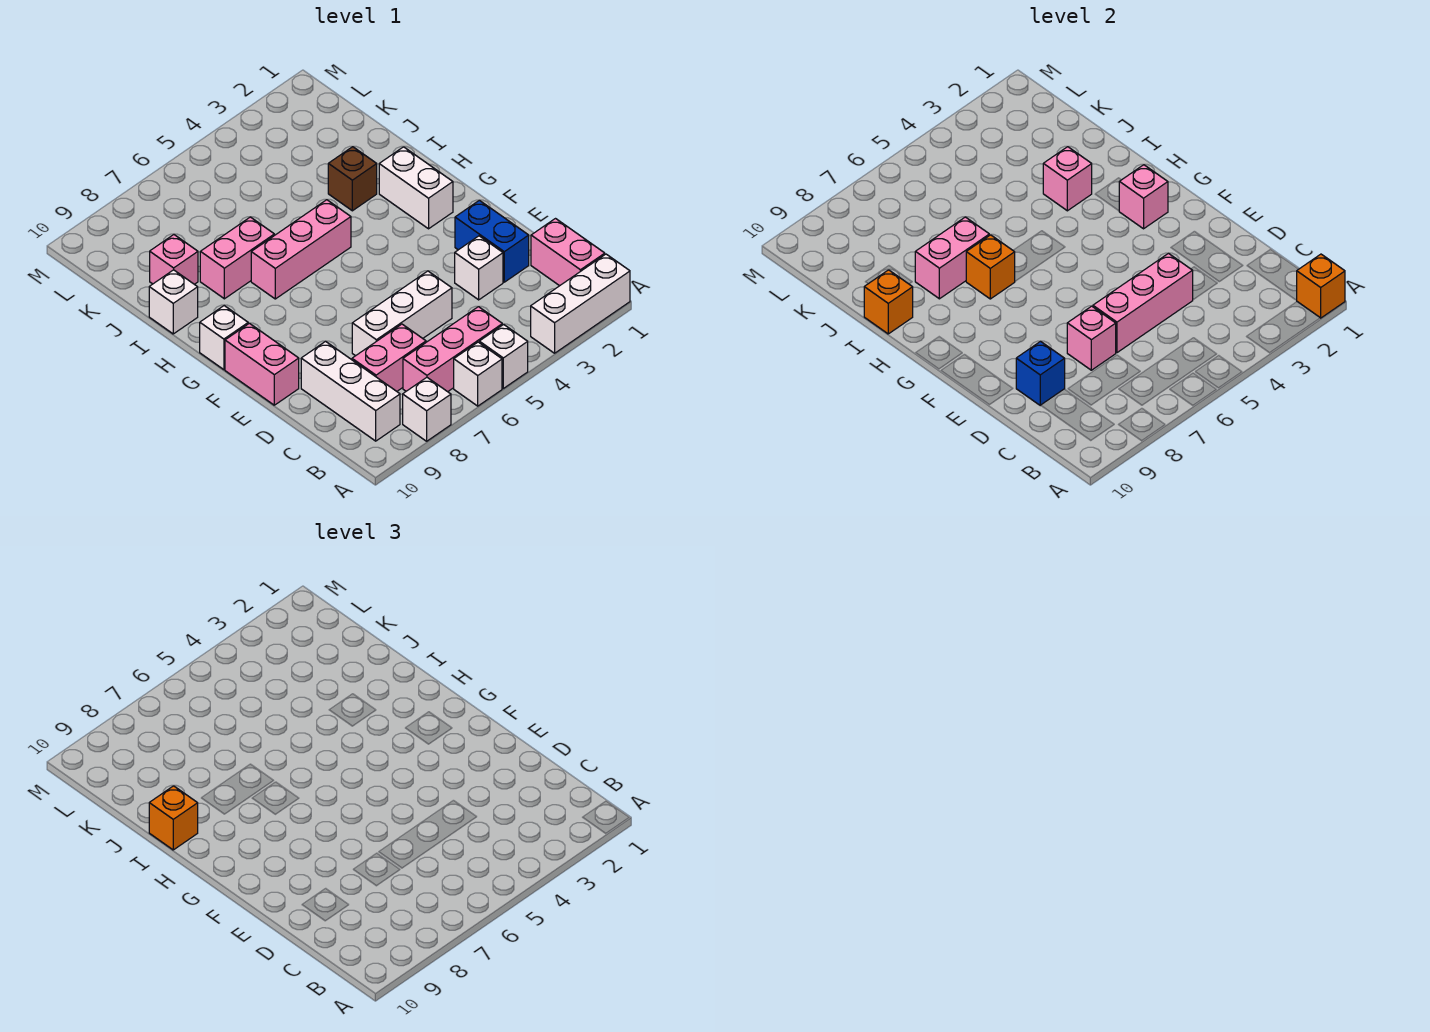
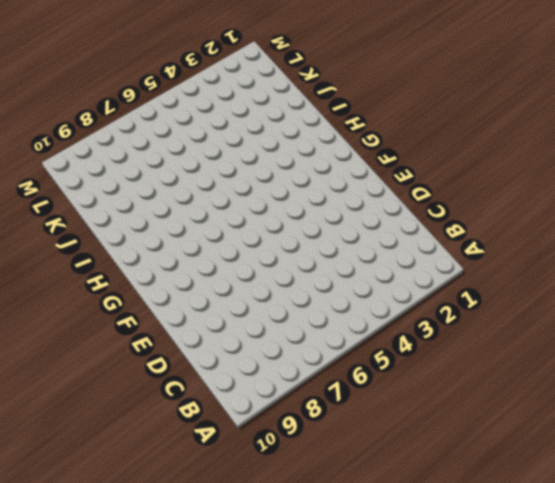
none -> white brick A1:A3 level 1
none -> white brick A5 level 1
none -> white brick A6 level 1

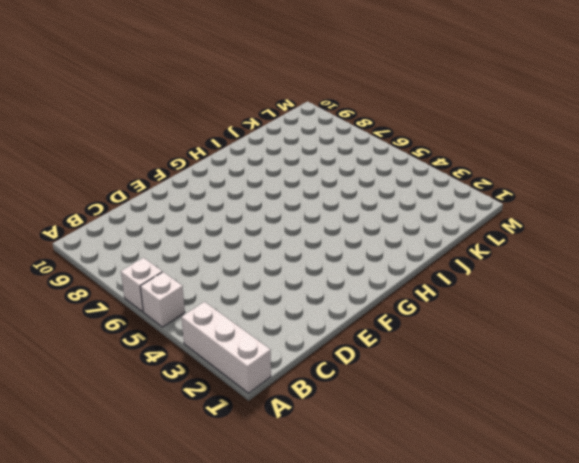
none -> white brick A8 level 1
none -> pink brick B1:C1 level 1
none -> pink brick B5:B7 level 1

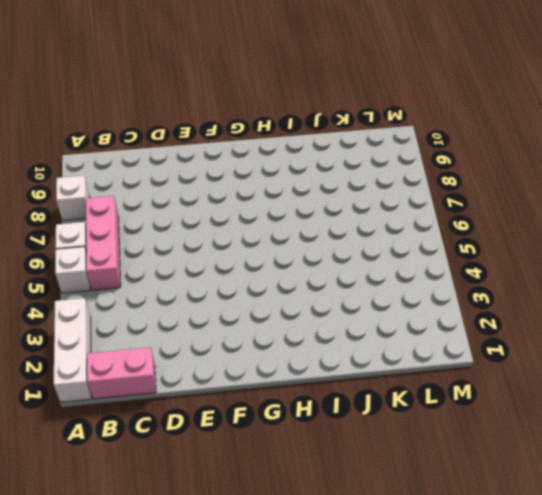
none -> white brick B9:D9 level 1
none -> pink brick C7:C8 level 1
none -> blue brick D2:E2 level 1

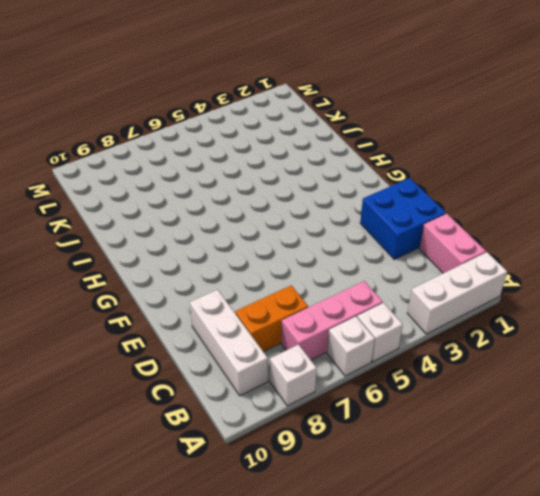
orange brick C7:C8 level 1 -> pink brick C7:C8 level 1
blue brick D1:E2 level 1 -> blue brick D2:E2 level 1
none -> white brick D3 level 1
none -> white brick D5:D7 level 1
none -> pink brick E10:F10 level 1

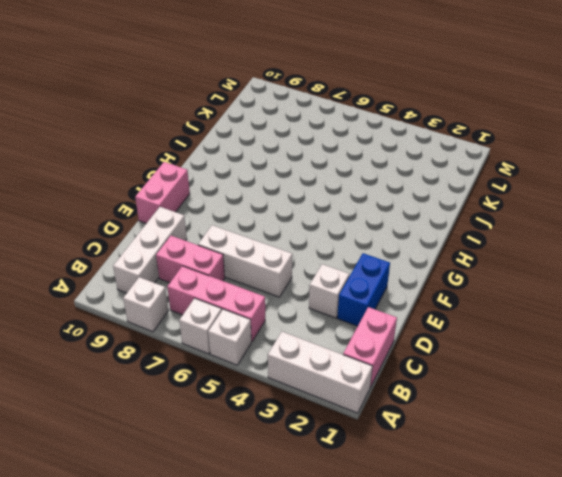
none -> white brick G2:H2 level 1
none -> white brick G10 level 1
none -> pink brick H5:H7 level 1

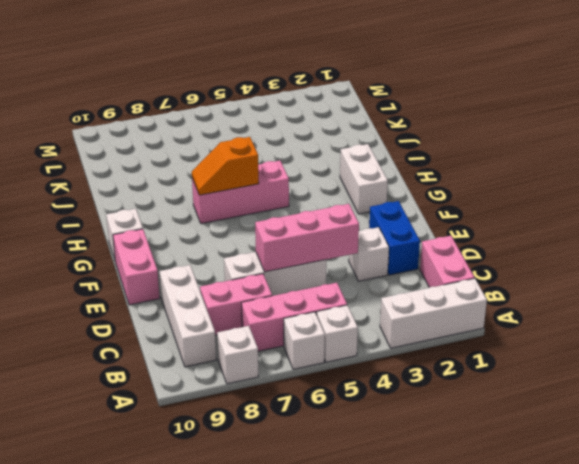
orange slope H6:H7 level 2 top 6 -> orange brick H7 level 2
none -> brown brick I3 level 1
none -> pink brick I7:I8 level 1
none -> white brick I10 level 1

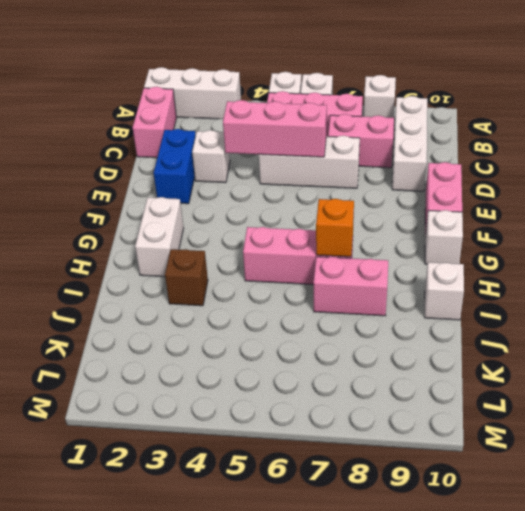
none -> pink brick J9 level 1
none -> orange brick A1 level 2
none -> pink brick D7 level 2

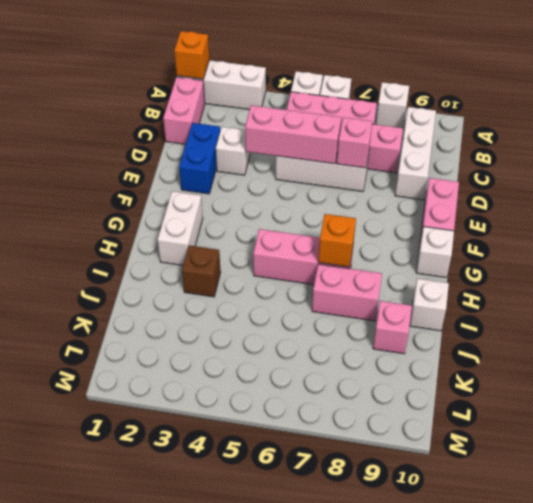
none -> blue brick D9 level 2
none -> pink brick G2 level 2
none -> pink brick I3 level 2

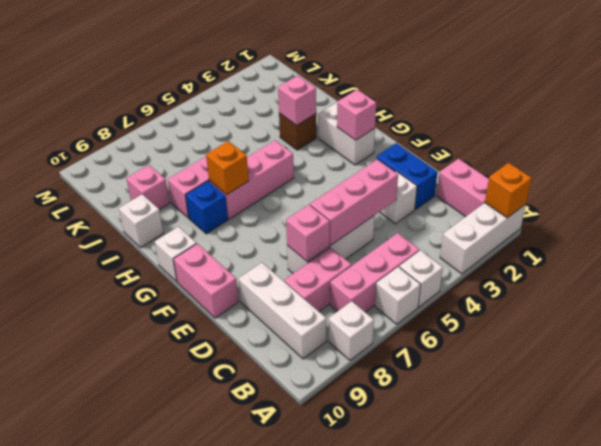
blue brick H8 level 1 -> blue brick D9 level 2
none -> pink brick I7:I8 level 2
none -> orange brick I10 level 2
none -> orange brick I10 level 3

